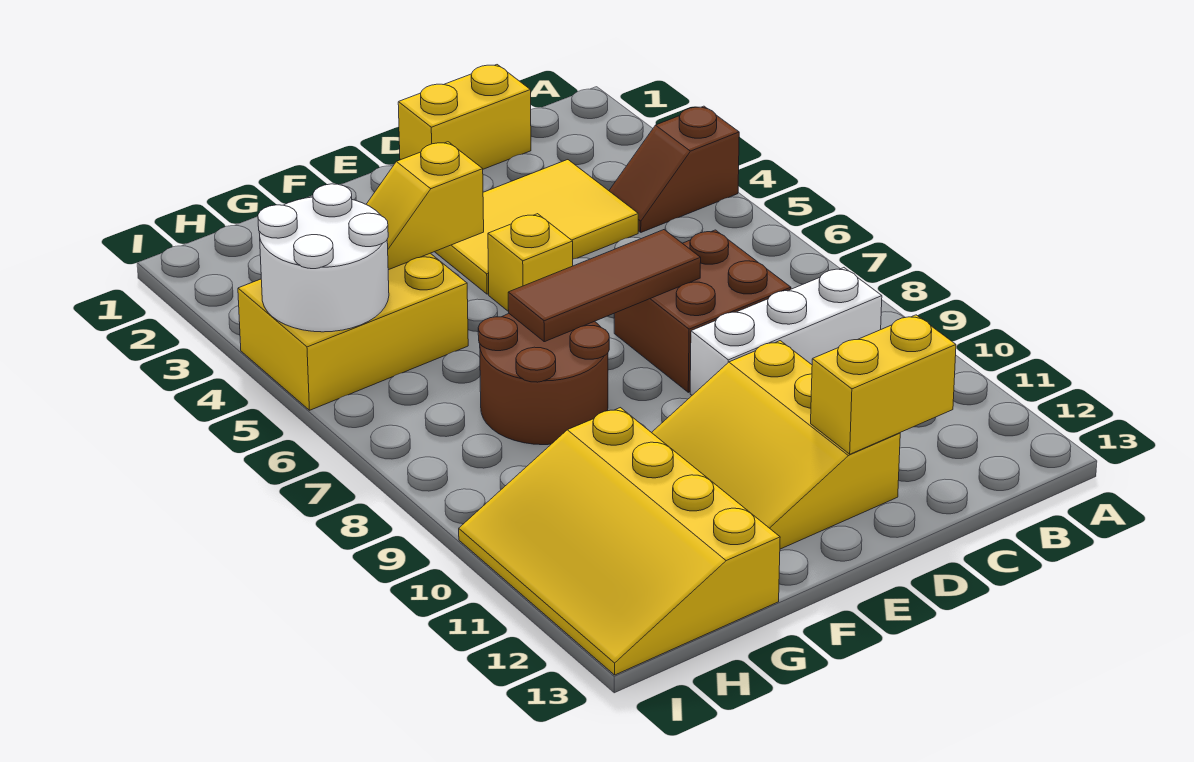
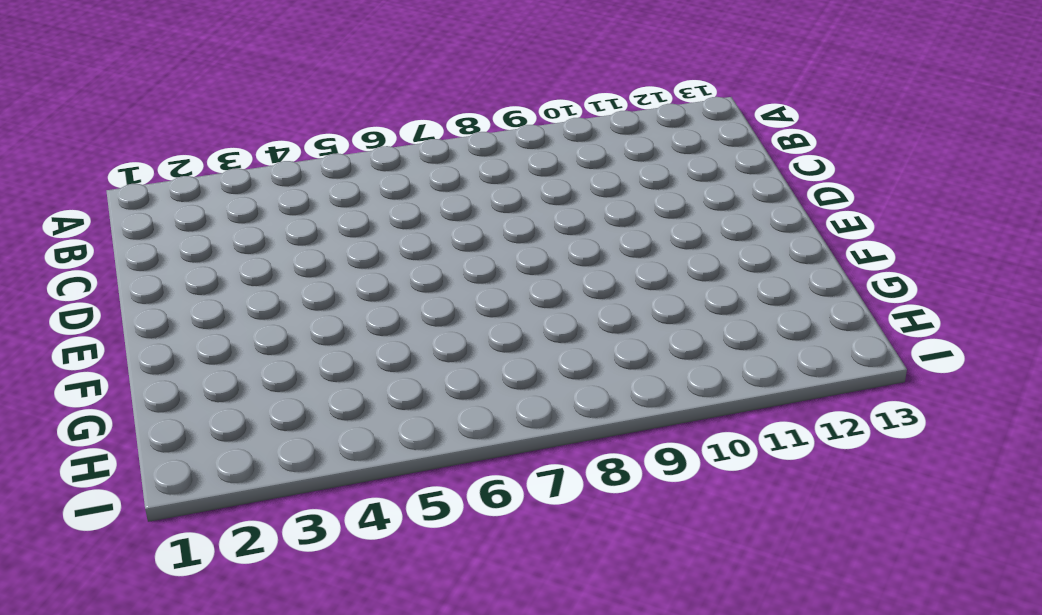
none -> brown slope A4:B4 level 1 top A
none -> white brick B9:D9 level 1
none -> yellow brick C1:D1 level 1

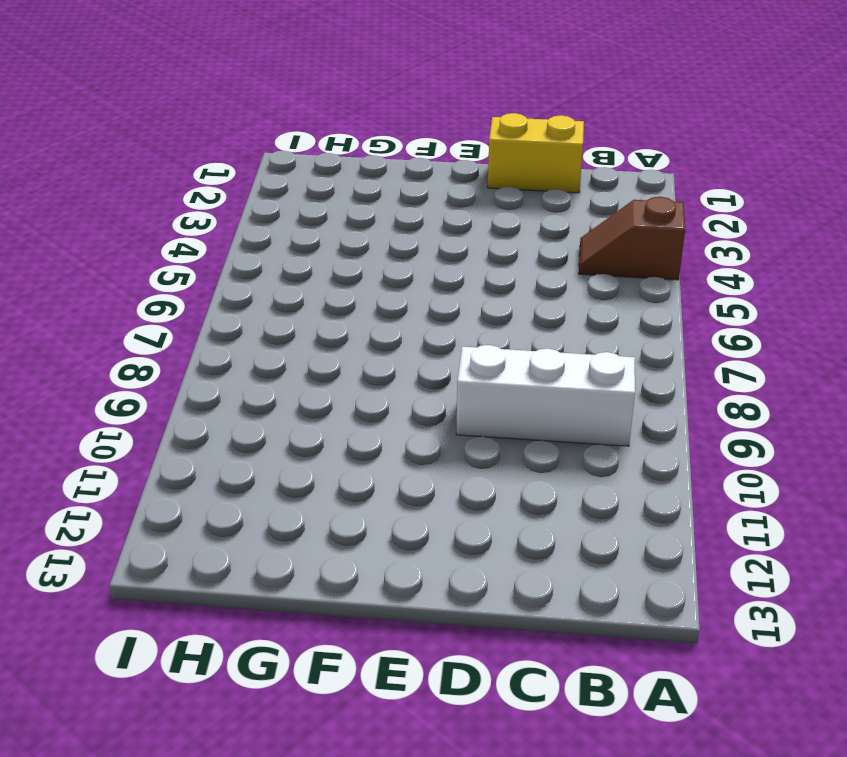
none -> yellow tile C3:E4 level 1
none -> brown brick C7:D8 level 1
none -> yellow slope D10:F12 level 1 top D

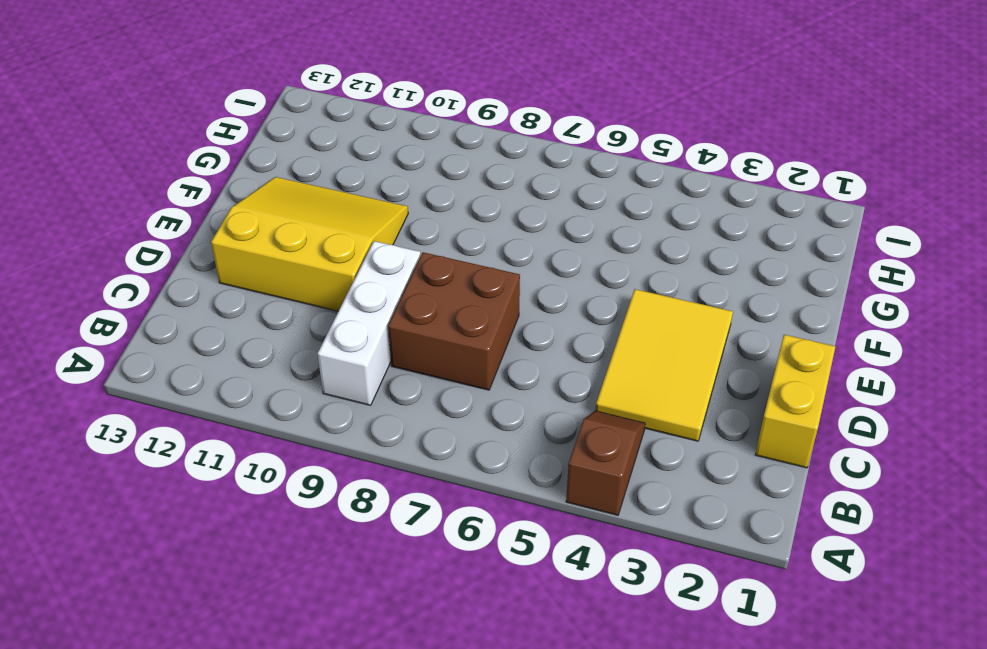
none -> yellow brick E5 level 1
none -> brown round brick F7:G8 level 1
none -> yellow brick G4:I5 level 1

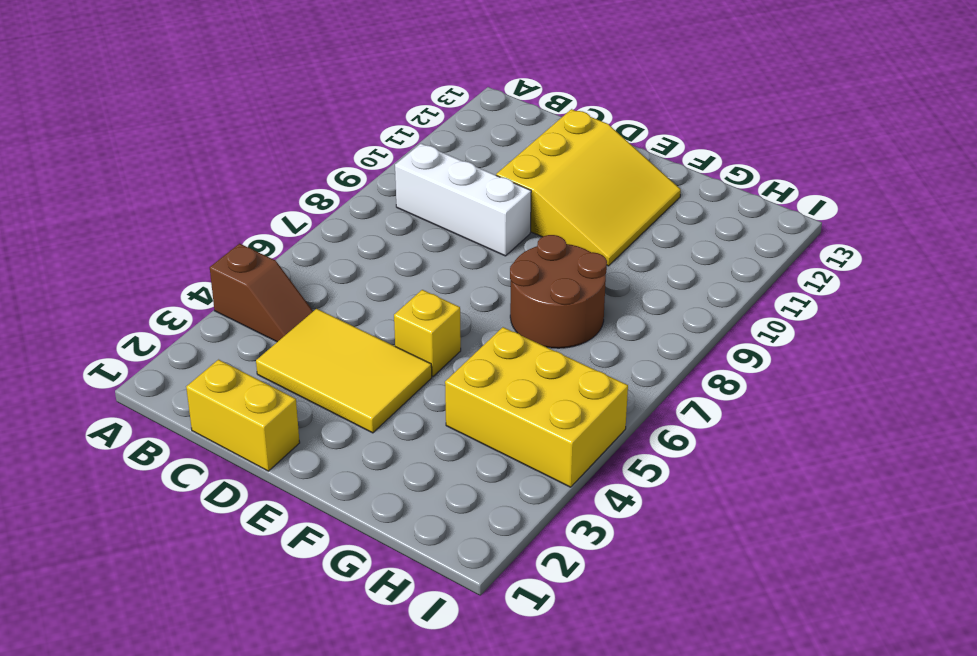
none -> brown brick C7:D8 level 1
none -> yellow slope G10:I13 level 1 top G
none -> yellow brick C12:D12 level 2

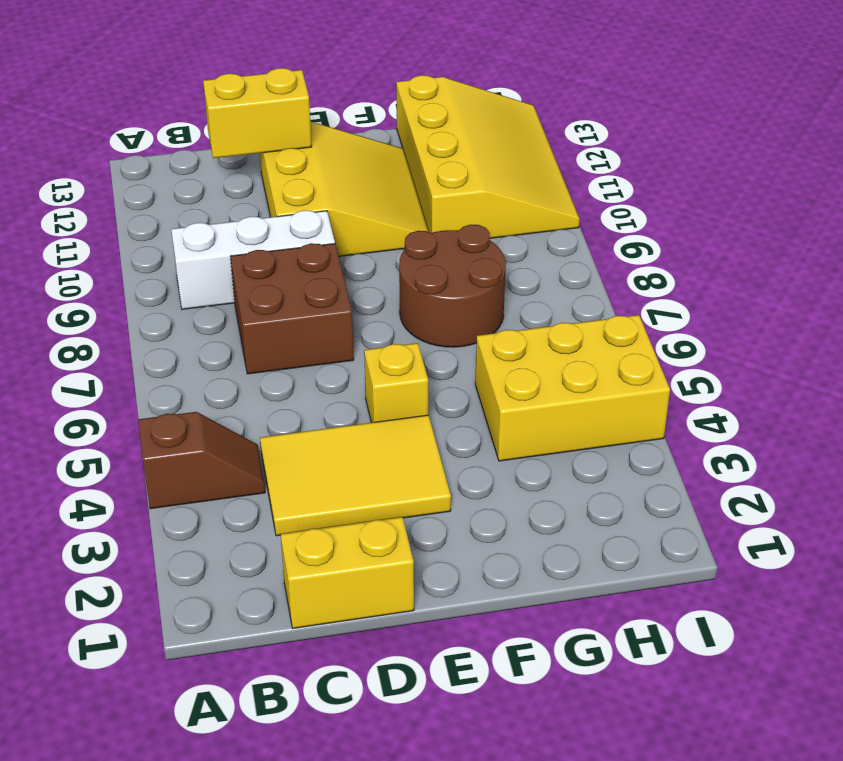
none -> brown tile D7:F7 level 2
none -> yellow slope F4:G4 level 2 top F
none -> white round brick H4:I5 level 2

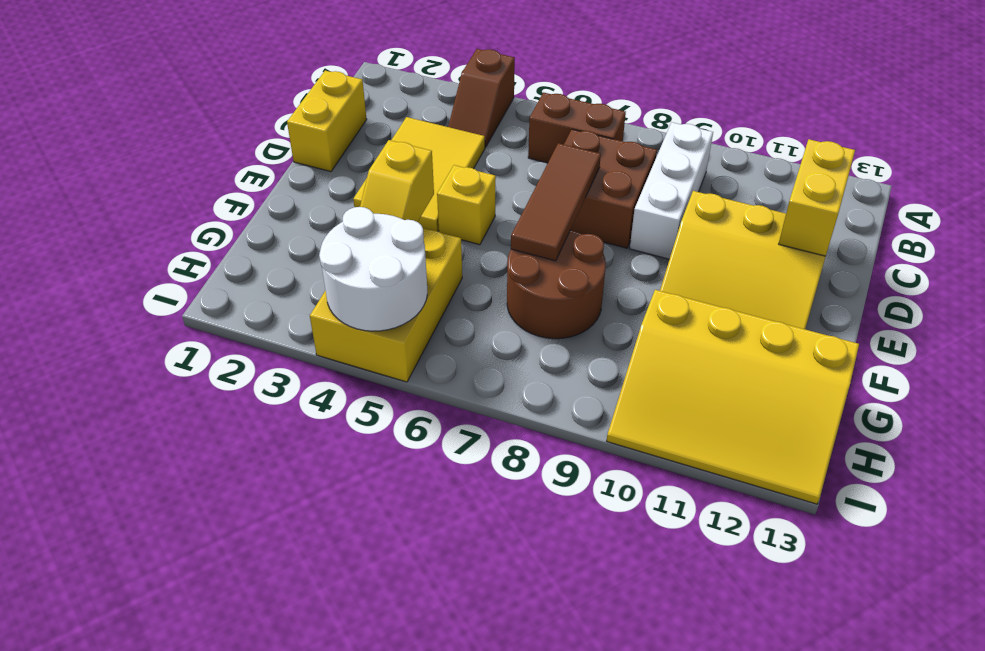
brown brick B6:B7 level 1 -> none

